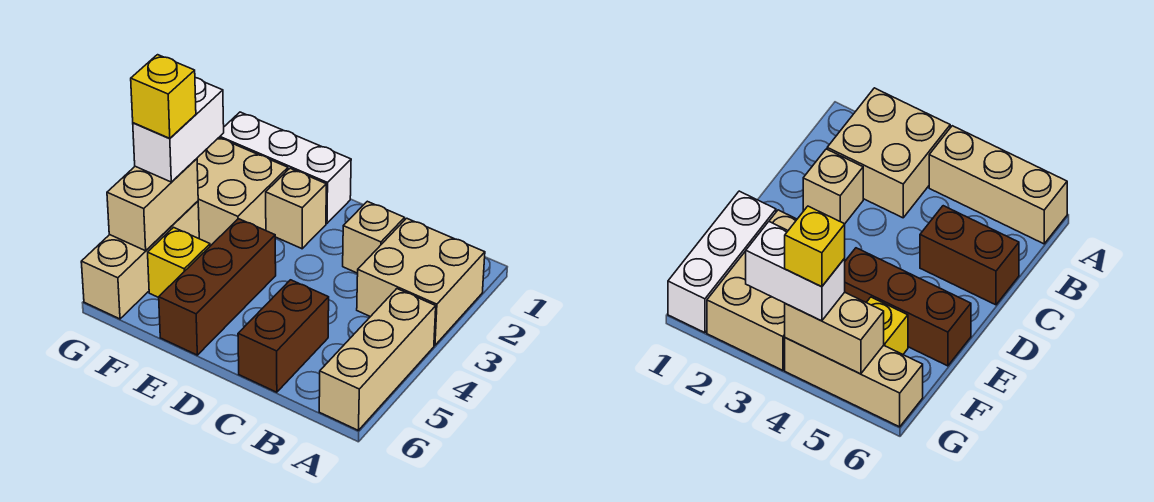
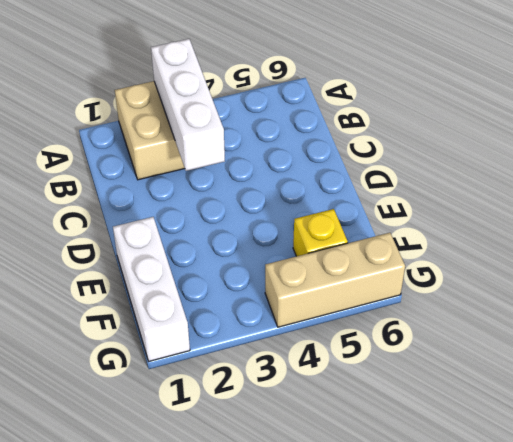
white brick A3:C3 level 2 -> none
none -> tan brick A4:A6 level 1
none -> tan brick C2 level 1
none -> brown brick C5:C6 level 1

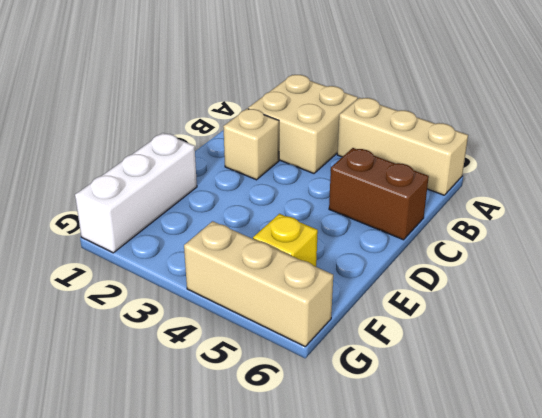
none -> tan brick E2 level 1
none -> brown brick E4:E6 level 1
none -> tan brick F2:G3 level 1

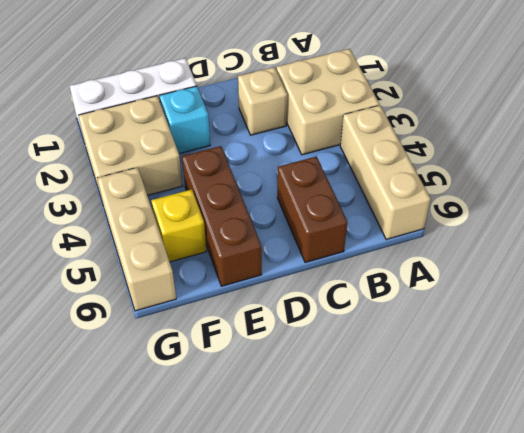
cyan brick E2 level 1 -> tan brick E2 level 1
none -> tan brick G4:G5 level 2
none -> white brick G3:G4 level 3
none -> yellow brick G4 level 4

